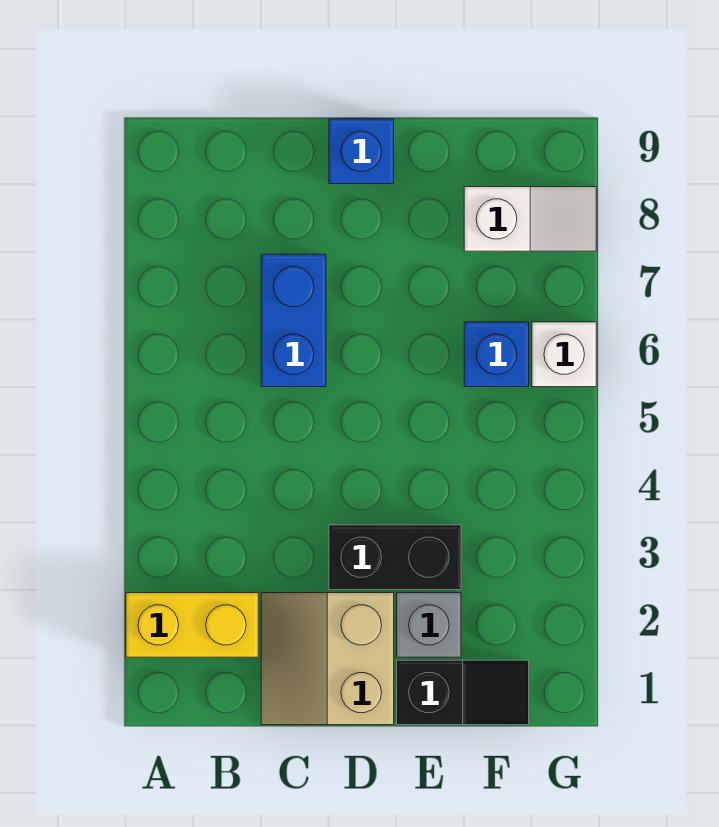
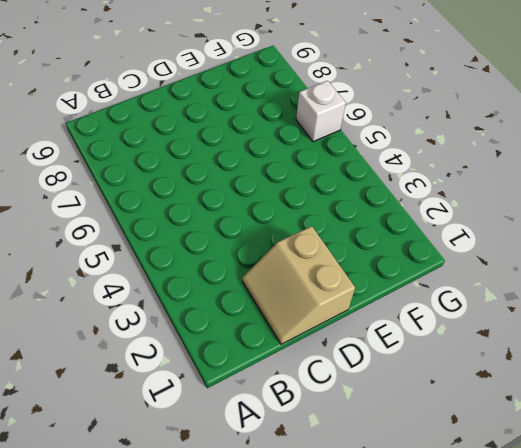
none -> yellow brick A2:B2 level 1
none -> blue brick C6:C7 level 1

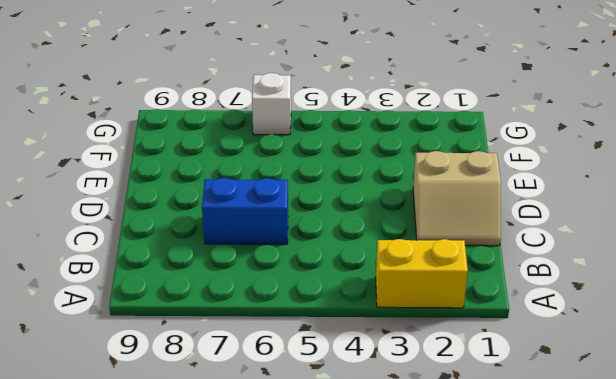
yellow brick A2:A3 level 1 -> yellow brick A2:B2 level 1
none -> black brick D3:E3 level 1
none -> blue brick D9 level 1

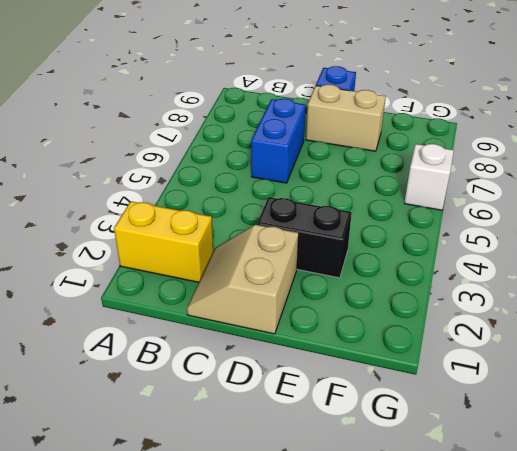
tan brick D8:E8 level 1 -> none
none -> black slope E1:F1 level 1 top E
none -> grey brick E2 level 1

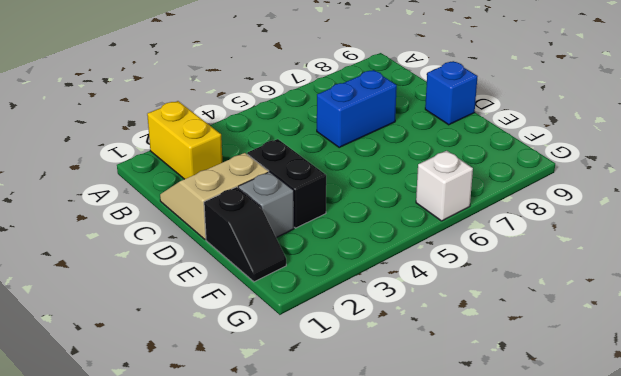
none -> blue brick F6 level 1
none -> white slope F8:G8 level 1 top F

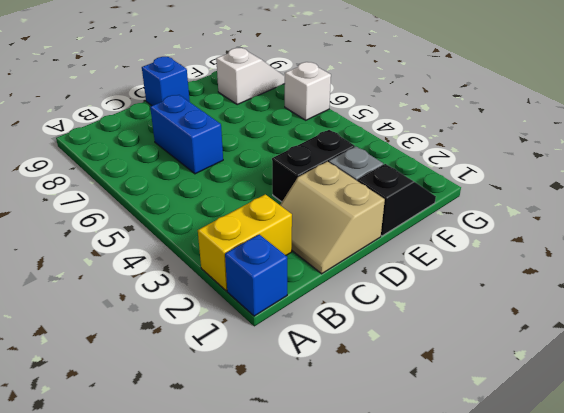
blue brick A1 level 1 -> blue brick F6 level 1

